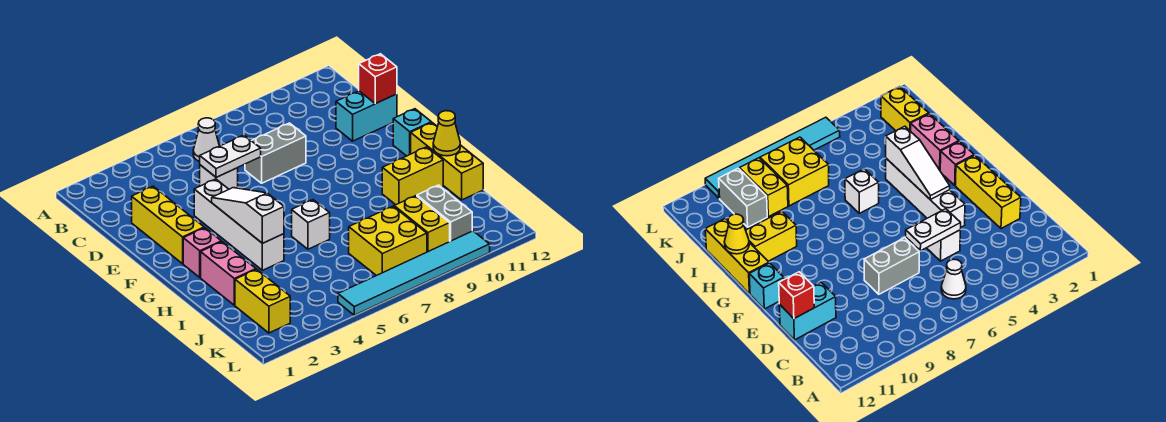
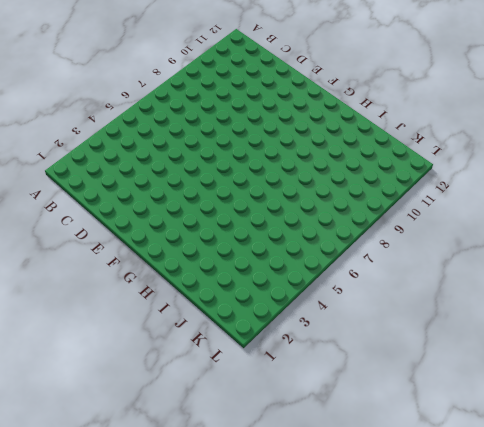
none -> white cone B6 level 1
none -> yellow brick D2:F2 level 1
none -> white brick D5 level 1

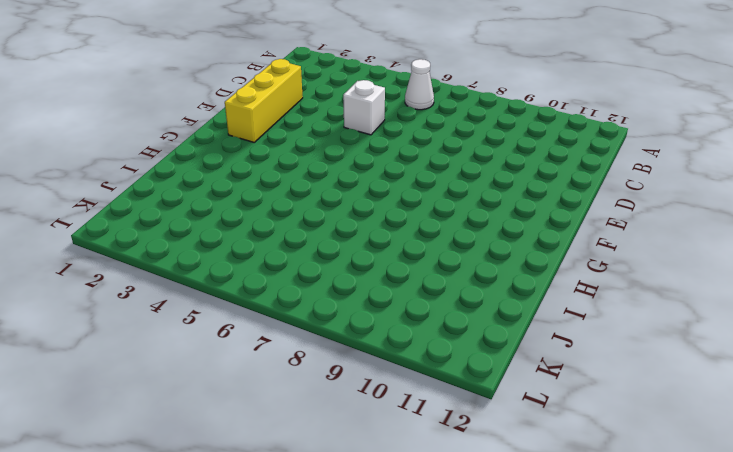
none -> grey brick D7:D8 level 1
none -> cyan brick D11:D12 level 1
none -> white brick E4:H4 level 1

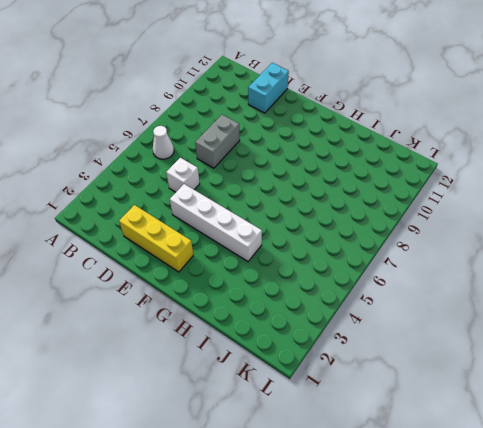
none -> cyan brick F12 level 1
none -> pink brick G2 level 1
none -> yellow brick G12:I12 level 1

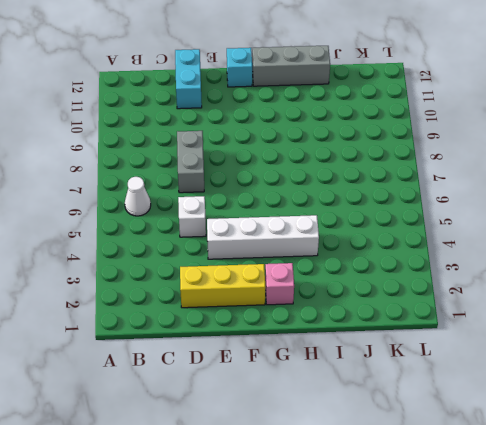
grey brick G12:I12 level 1 -> yellow brick G12:I12 level 1
none -> pink brick H2:I2 level 1
none -> white brick H6 level 1
none -> yellow brick H10:H11 level 1

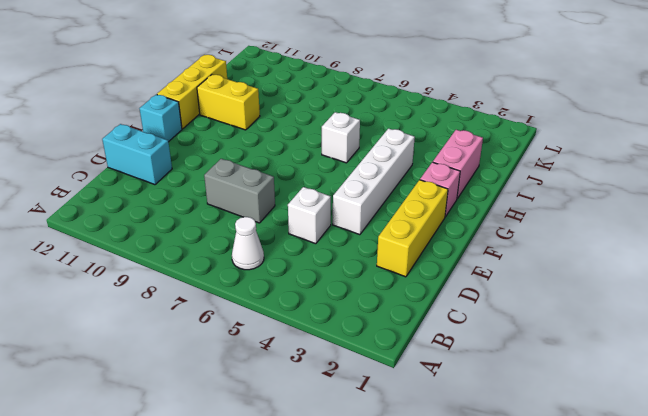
none -> yellow brick J2:K2 level 1
none -> yellow brick J7:K8 level 1
none -> yellow brick J9:K9 level 1

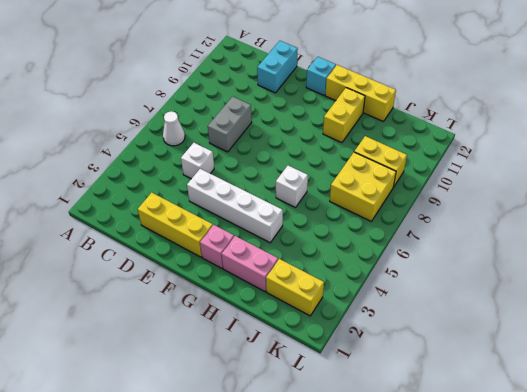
none -> grey brick J10:K10 level 1
none -> cyan tile L5:L10 level 1
none -> white plate D5:D6 level 2

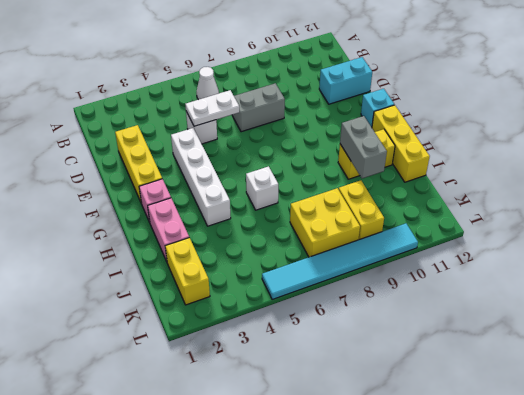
grey brick H10:I10 level 2 -> grey brick J10:K10 level 1
none -> red brick D12 level 2
none -> white slope F4:H4 level 2 top H
none -> yellow cone H12 level 2

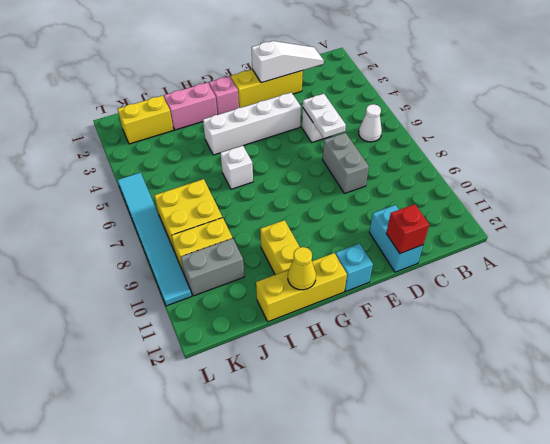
white slope C2:E2 level 2 top E -> white slope F4:H4 level 2 top H

